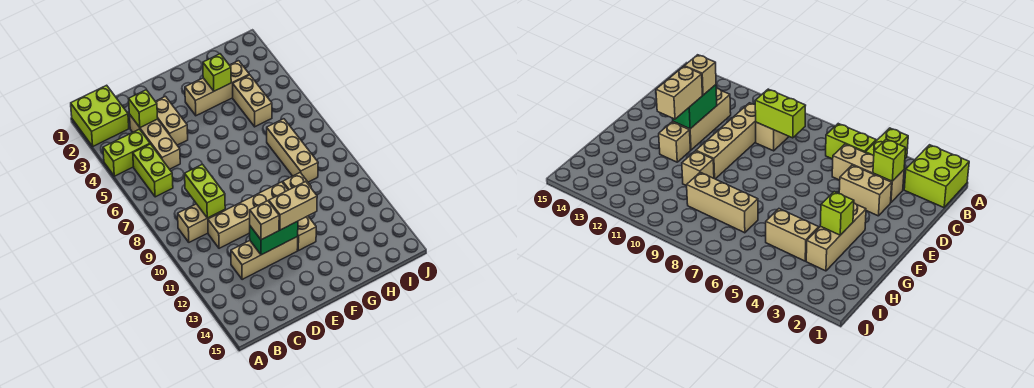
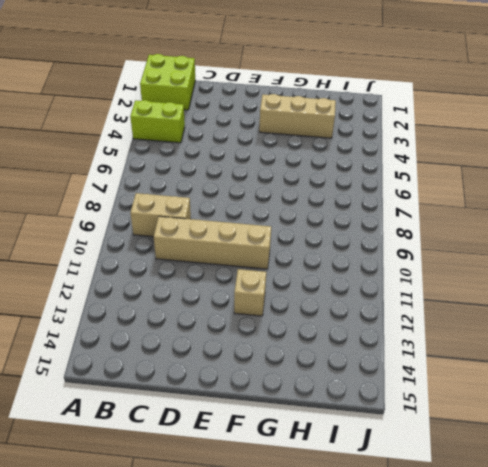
none -> lime brick B5:B6 level 1
none -> tan brick C3:C5 level 1
none -> tan brick C12:E12 level 1

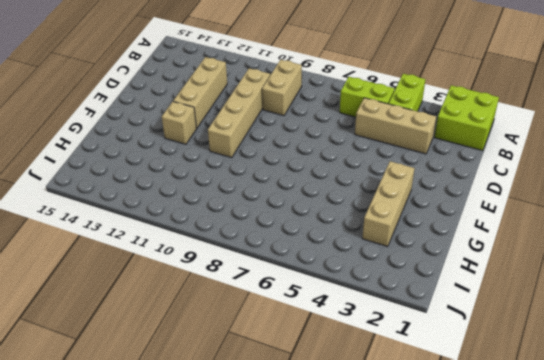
none -> tan brick D3:D4 level 1
none -> tan brick G10 level 1
none -> tan brick H4:H5 level 1

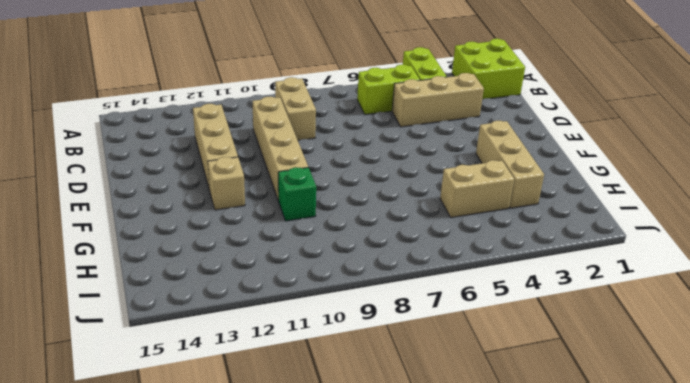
green brick G10 level 1 -> tan brick G10 level 1
none -> tan brick D3:D4 level 1
none -> tan brick H7:H9 level 1
none -> lime brick C3 level 2

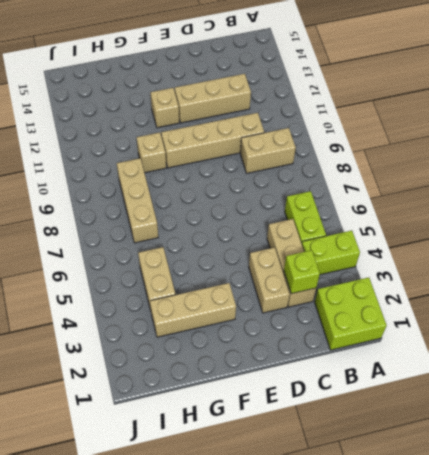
none -> lime brick C8:C9 level 2
none -> green brick D12:E12 level 2
none -> lime brick G3 level 2

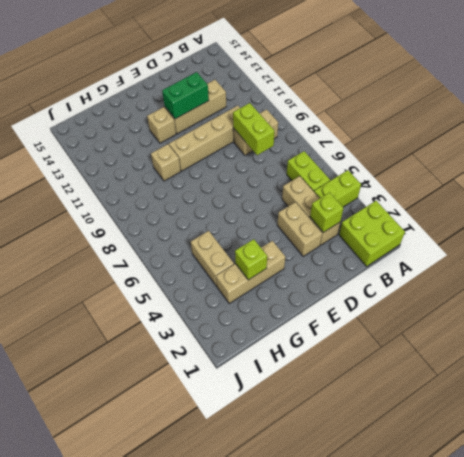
none -> tan brick H7:H9 level 1
none -> tan brick D12 level 3
none -> tan brick E12:F12 level 3

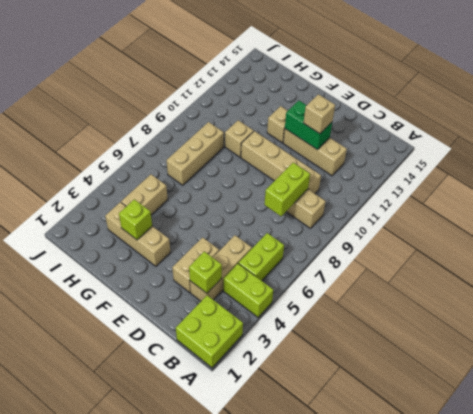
none -> tan brick E12:F12 level 3

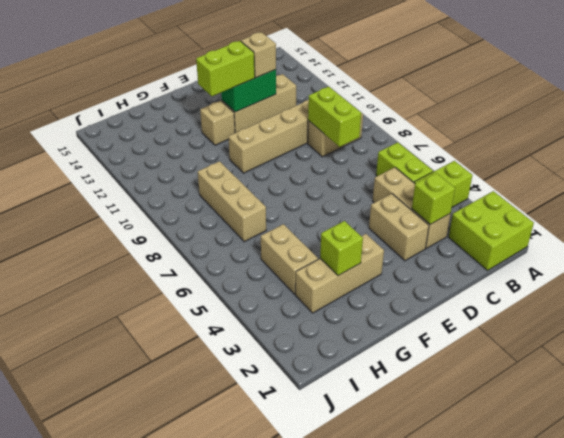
lime brick E12:F12 level 3 -> tan brick E12:F12 level 3
none -> tan brick G10 level 1

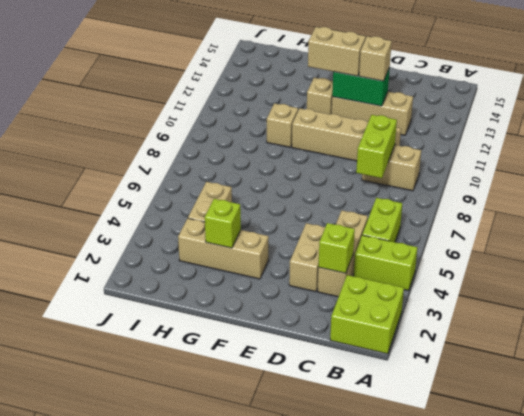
none -> tan brick H7:H9 level 1

